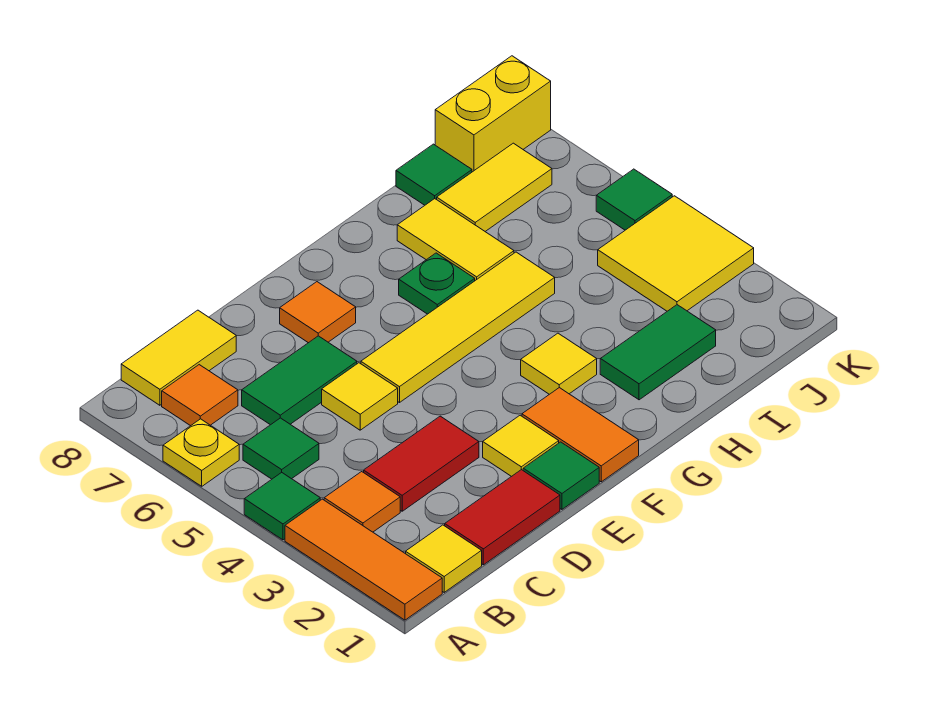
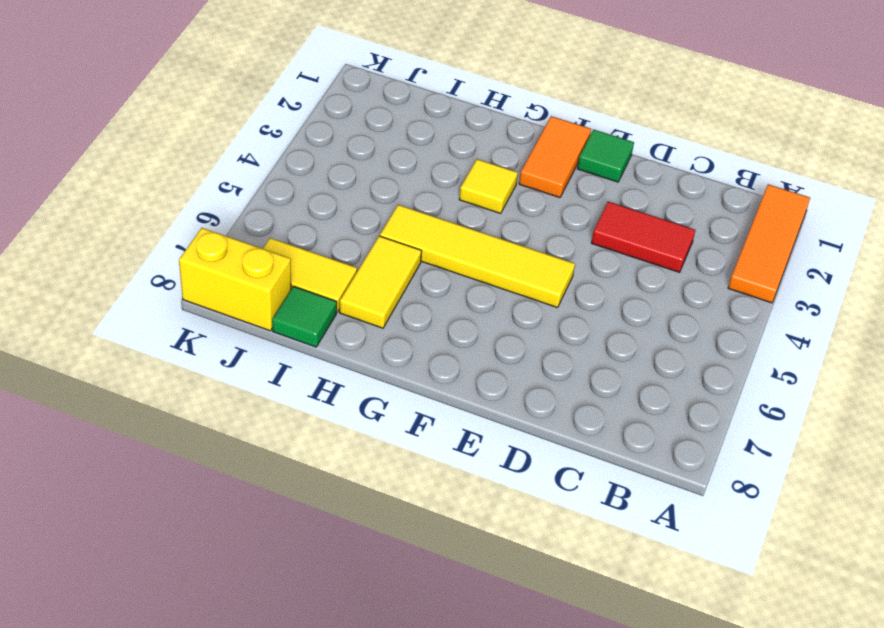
none -> green tile A4 level 1
none -> yellow plate A6 level 1
none -> yellow tile B1 level 1

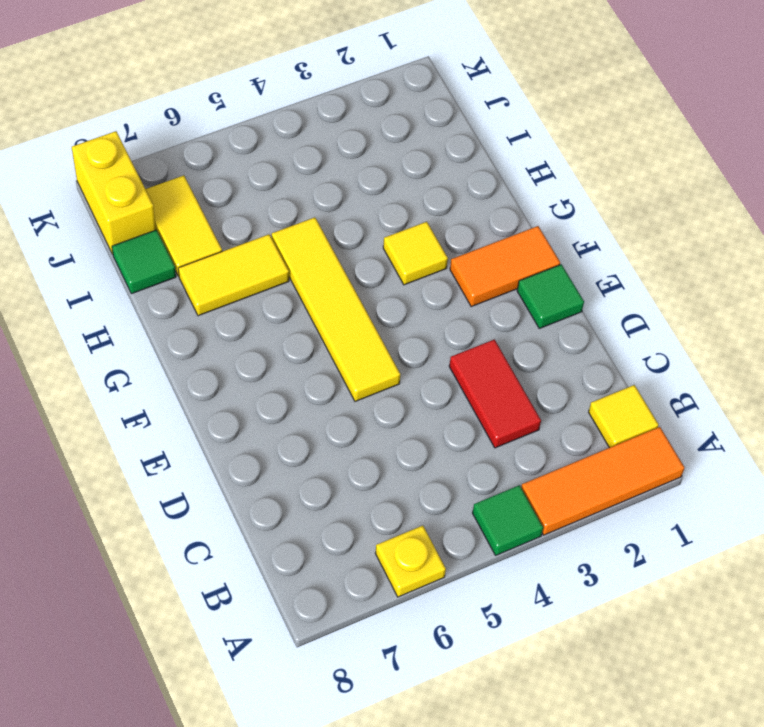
none -> orange tile B3 level 1
none -> green tile B5 level 1
none -> orange tile B7 level 1

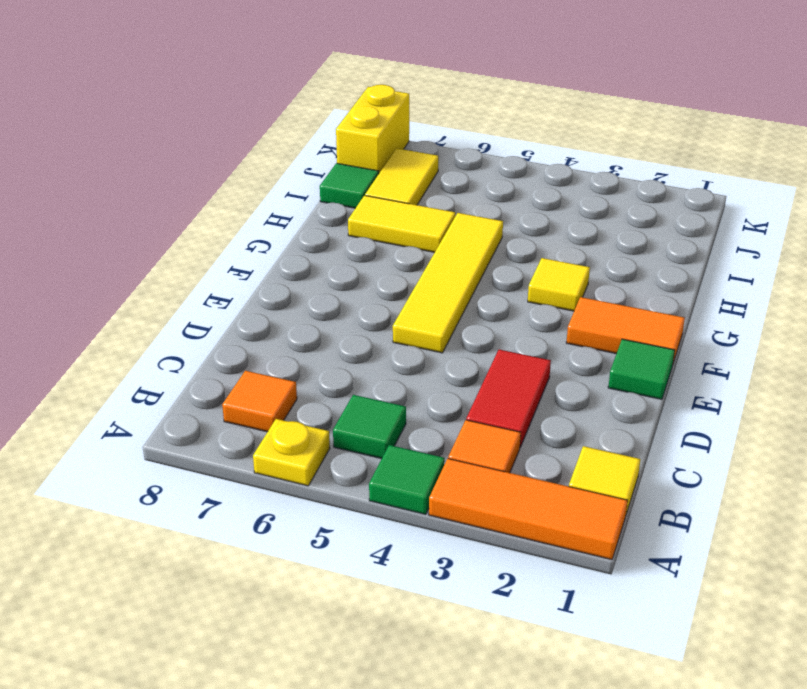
none -> yellow tile B8:C8 level 1
none -> red tile C1:D1 level 1
none -> green tile C6:D6 level 1

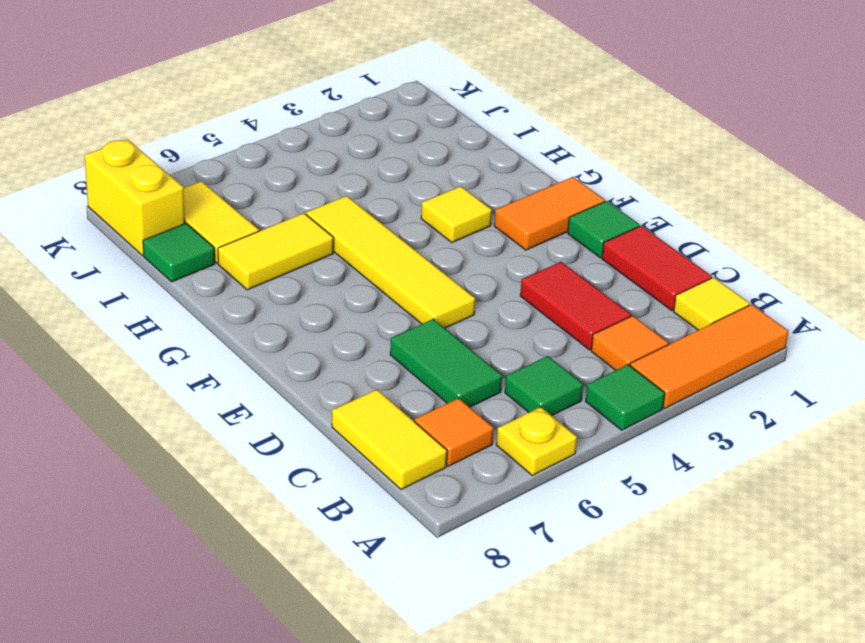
none -> yellow tile D5 level 1
none -> yellow tile E2 level 1
none -> orange tile E7 level 1

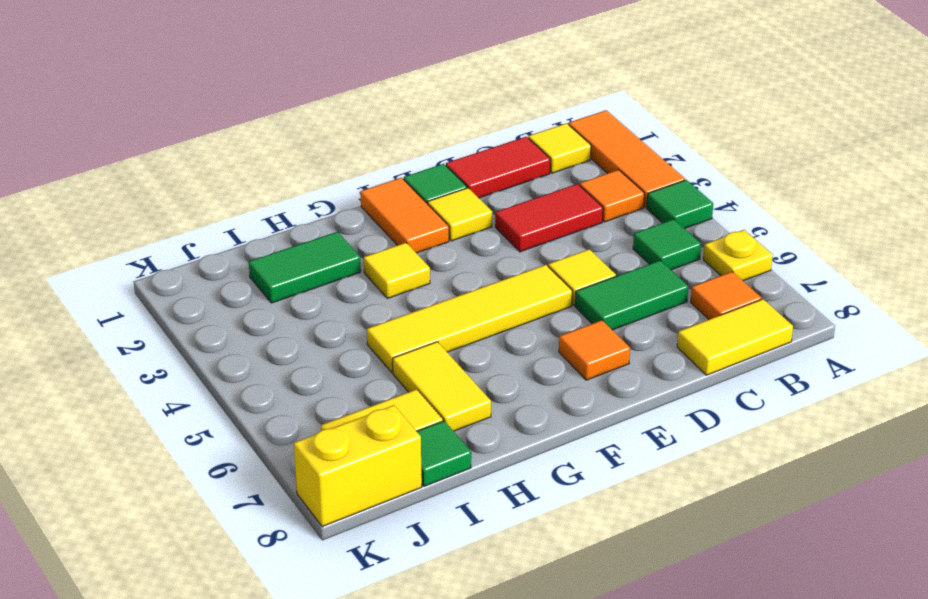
none -> green plate G6 level 1
none -> yellow tile J3:K4 level 1
none -> green tile K5 level 1

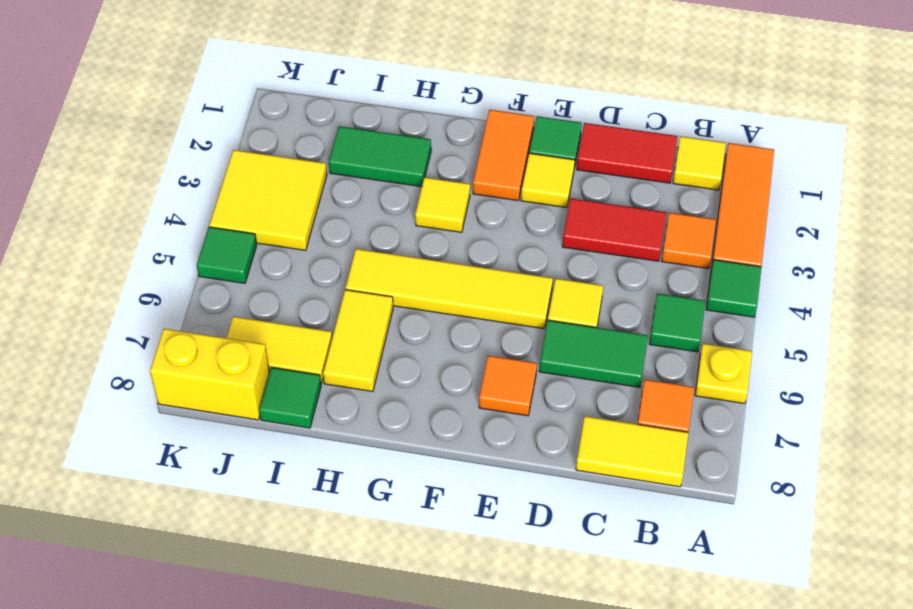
none -> green plate G6 level 1

